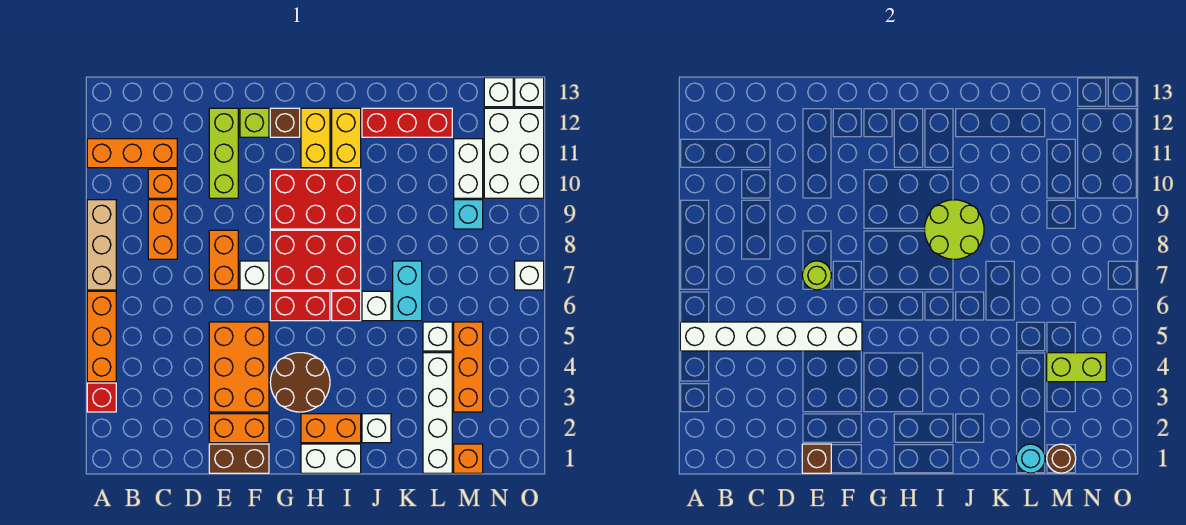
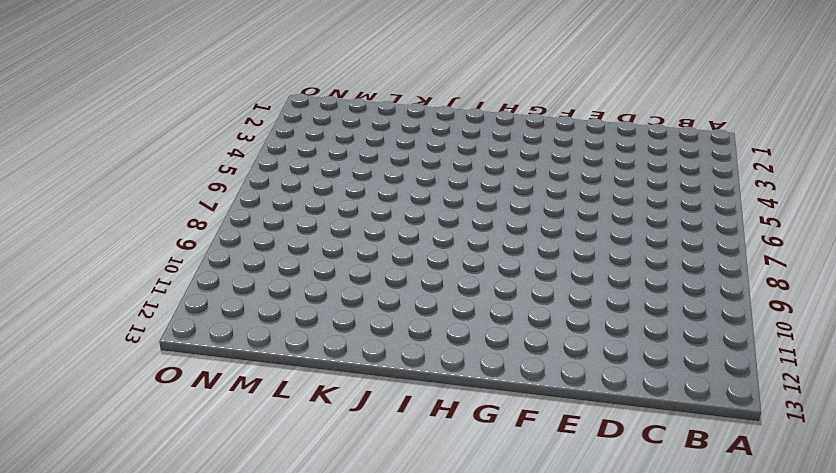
none -> red brick A3 level 1
none -> orange brick A4:A6 level 1
none -> tan brick A7:A9 level 1
none -> orange brick A11:C11 level 1

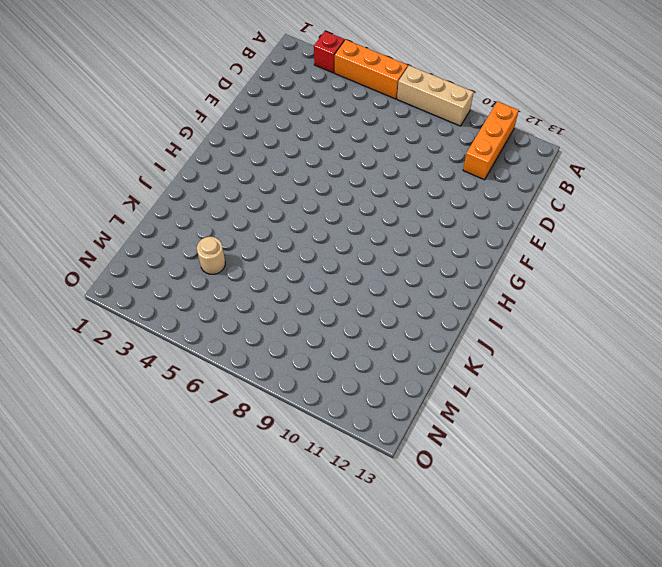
tan round brick L4 level 1 -> white brick L1:L4 level 1
none -> orange brick C8:C9 level 1
none -> orange brick C10 level 1
none -> brown brick E1:F1 level 1
none -> orange brick E2:F2 level 1

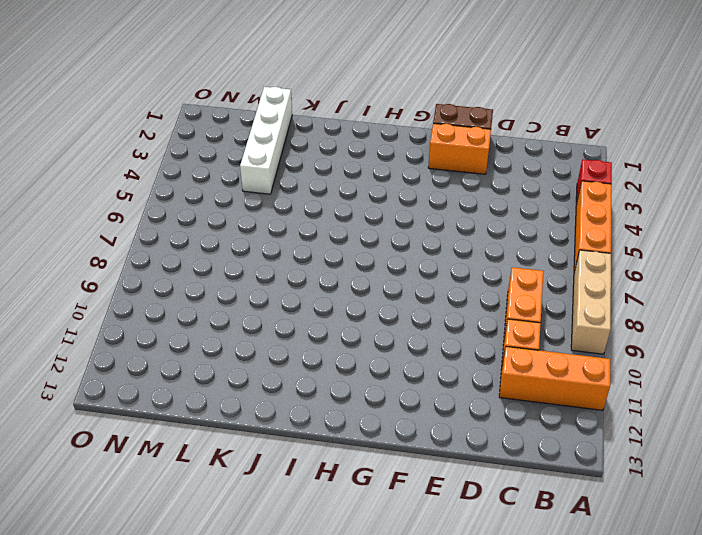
none -> orange brick E3:F5 level 1
none -> orange brick E7:E8 level 1
none -> lime brick E10:E12 level 1
none -> white brick F7 level 1

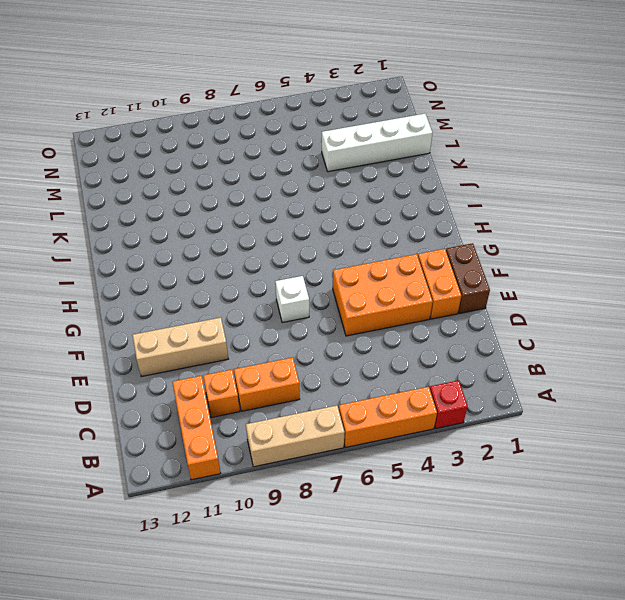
tan brick E10:E12 level 1 -> lime brick E10:E12 level 1
none -> orange brick E7:E8 level 1
none -> lime brick F12 level 1
none -> brown round brick G3:H4 level 1
none -> red brick G6:H6 level 1

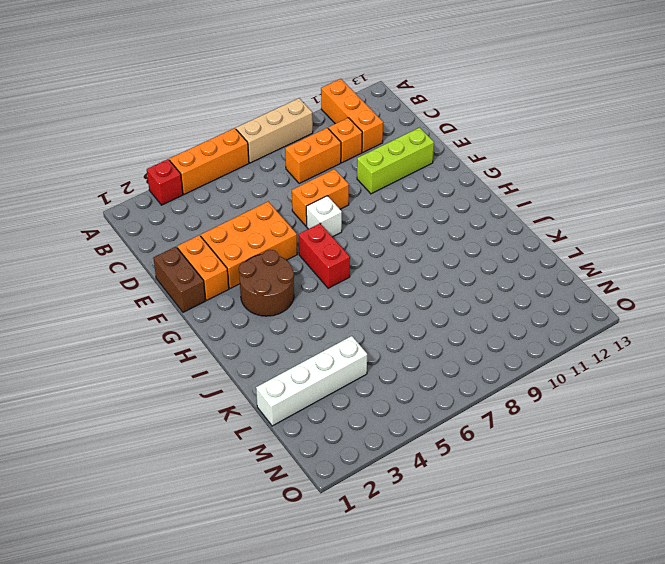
none -> lime brick F12 level 1
none -> red brick G7:I8 level 1
none -> red brick G9:I10 level 1
none -> brown brick G12 level 1

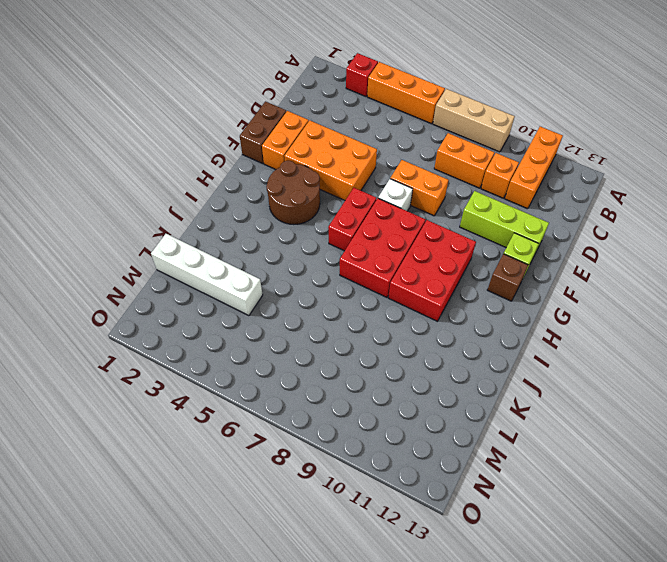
none -> white brick H1:I1 level 1
none -> orange brick H2:I2 level 1
none -> yellow brick H11:H12 level 1
none -> red brick I6 level 1

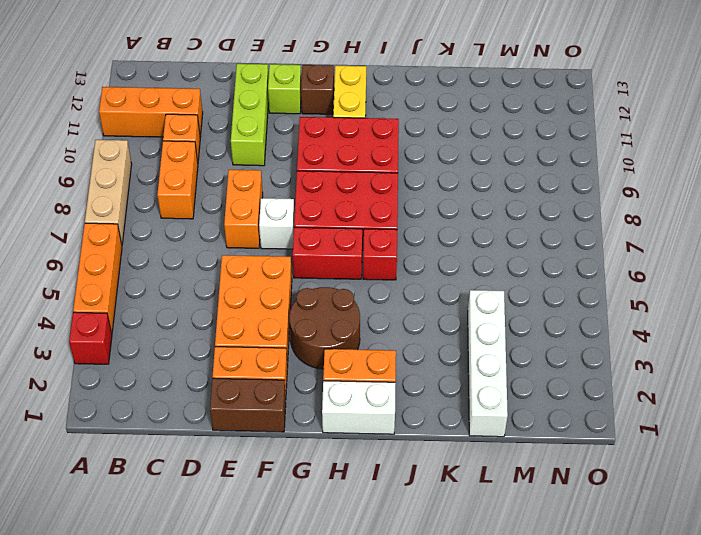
none -> yellow brick I11:I12 level 1
none -> white brick J2 level 1
none -> white brick J6 level 1
none -> red brick J12:L12 level 1

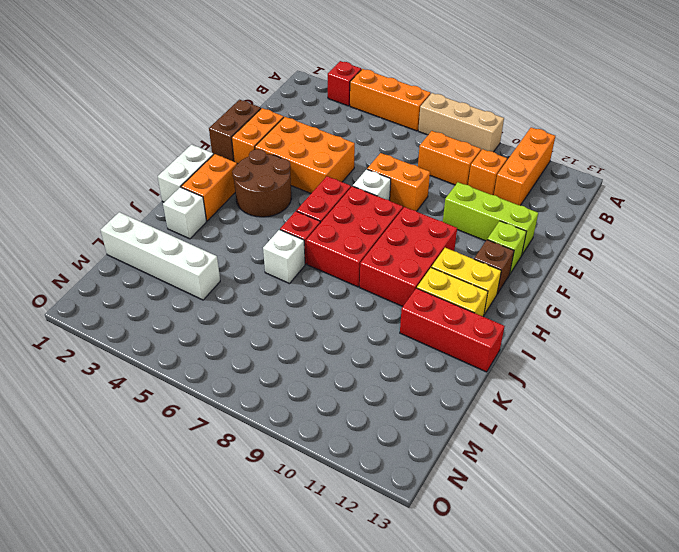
red brick J11:J13 level 1 -> red brick J12:L12 level 1
none -> cyan brick K6:K7 level 1
none -> white brick L5 level 1
none -> orange brick M1 level 1
none -> orange brick M3:M5 level 1

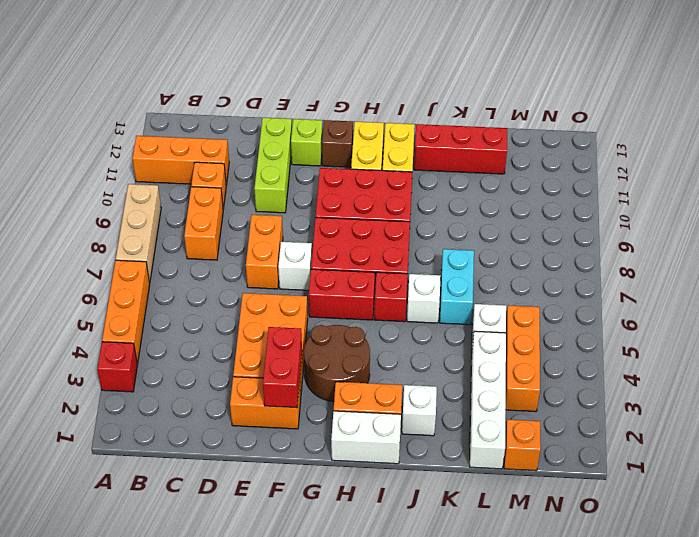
red brick F2:F3 level 2 -> none
none -> brown brick E1:F1 level 1
none -> cyan brick M9 level 1
none -> white brick M10:M11 level 1
none -> white brick N10:O12 level 1

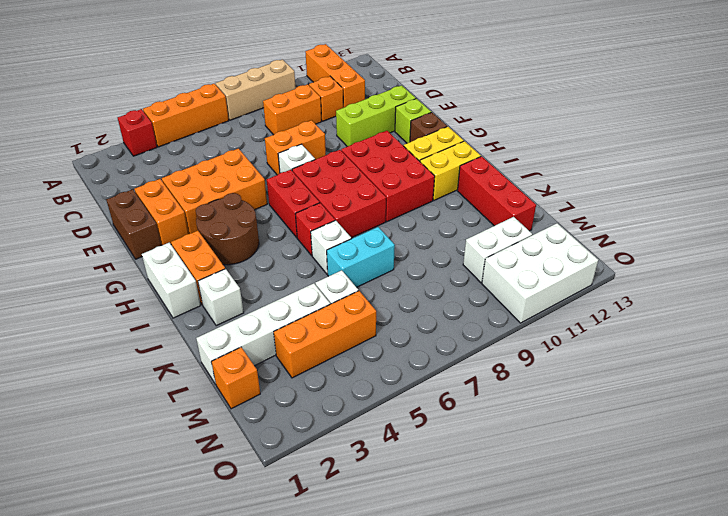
none -> cyan brick M9 level 1
none -> white brick N13 level 1
none -> white brick O7 level 1
none -> white brick O13 level 1

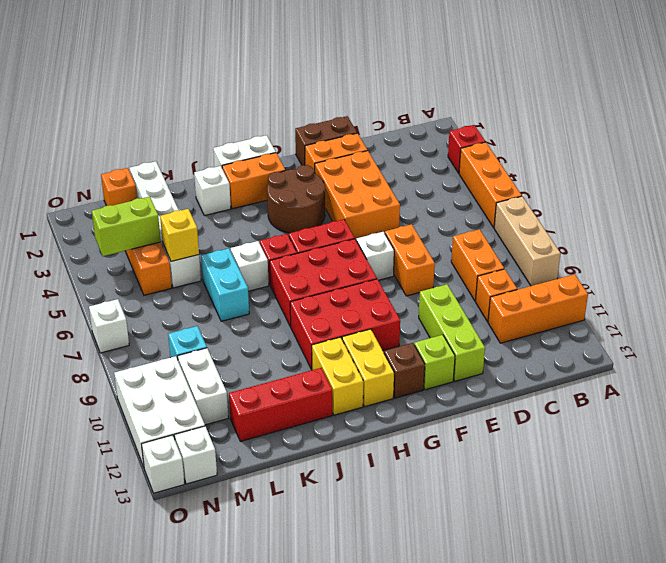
yellow brick L5 level 2 -> none
none -> white brick A5:F5 level 2
none -> brown brick E1 level 2
none -> lime round brick E7 level 2
none -> lime round brick I8:J9 level 2

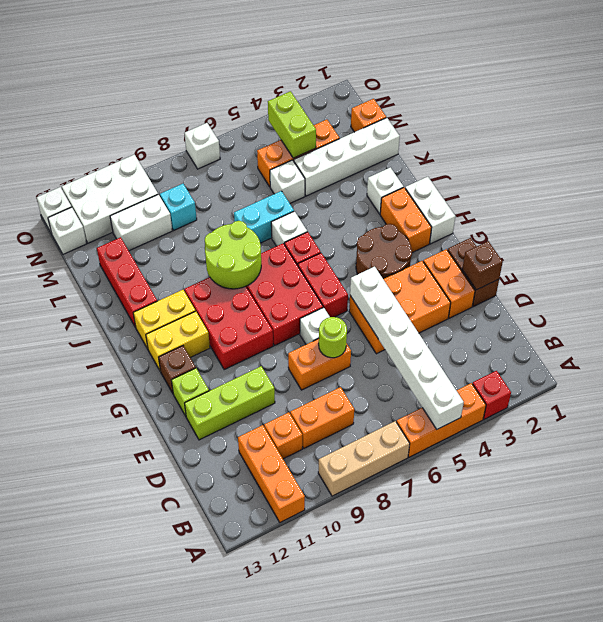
none -> cyan round brick L1 level 2
none -> brown round brick M1 level 2

